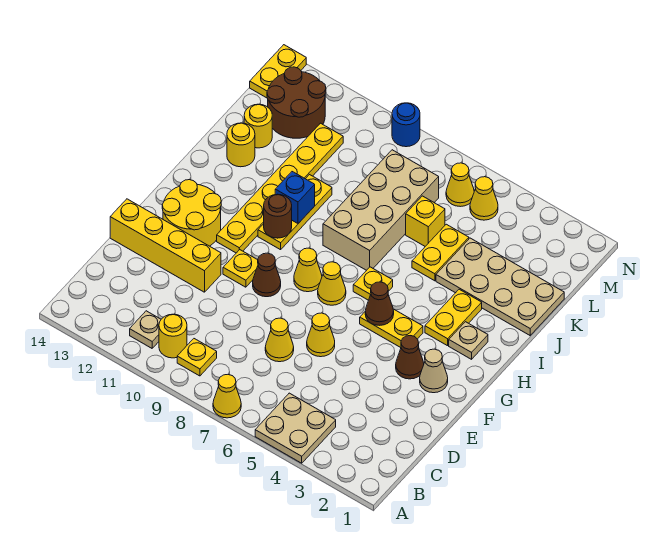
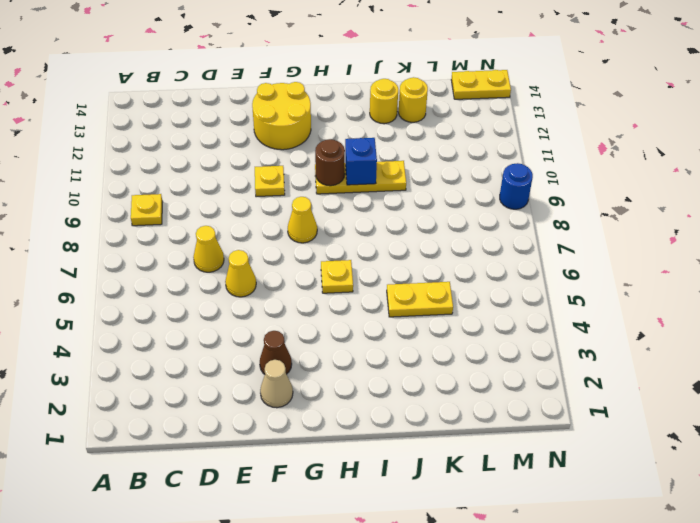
none -> tan plate A4:B5 level 1
none -> yellow cone A7 level 1
none -> yellow round brick B10 level 1
none -> tan plate B11 level 1

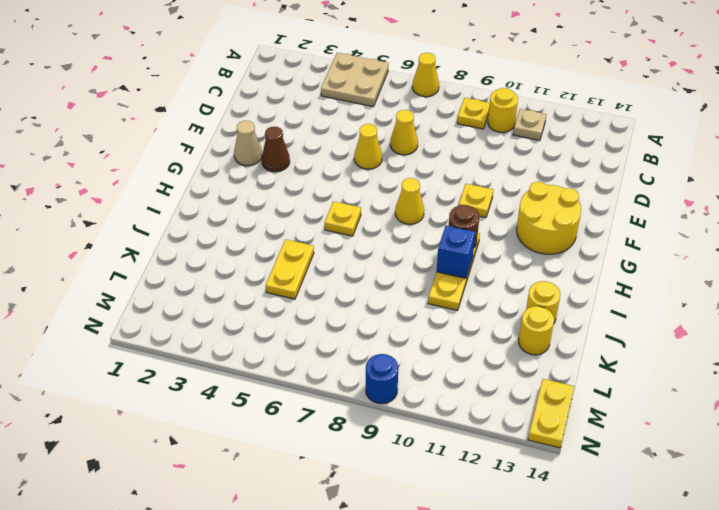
none -> yellow brick E11:E14 level 1
none -> brown cone F9 level 1
none -> yellow plate G4:G5 level 1
none -> yellow cone G7 level 1

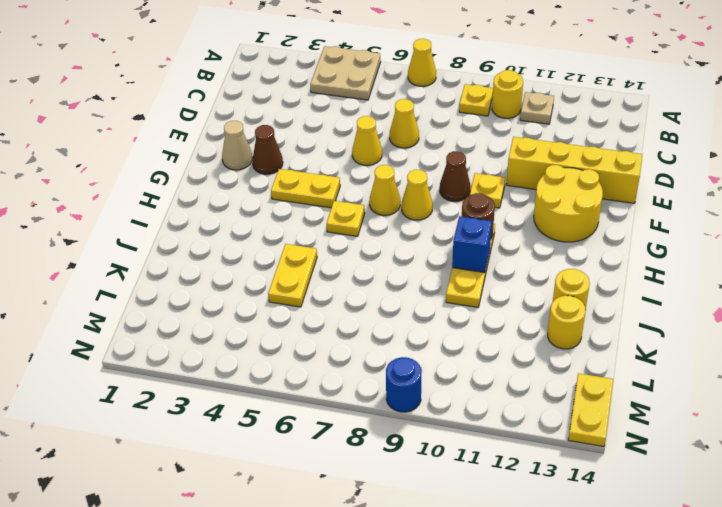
none -> yellow plate G11:L11 level 1
none -> tan plate H2 level 1
none -> yellow plate H3:I3 level 1
none -> tan brick I7:L8 level 1

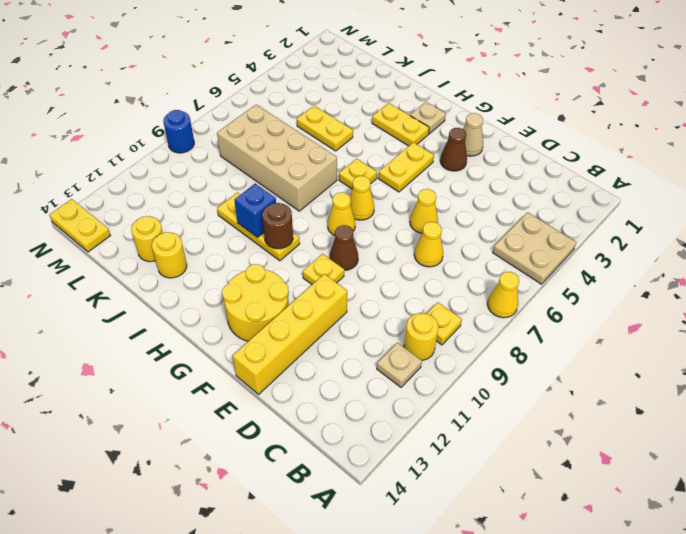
none -> yellow plate G11:L11 level 1
none -> tan plate J1:K4 level 1
none -> yellow brick K6 level 1
none -> brown round brick L12:M13 level 1

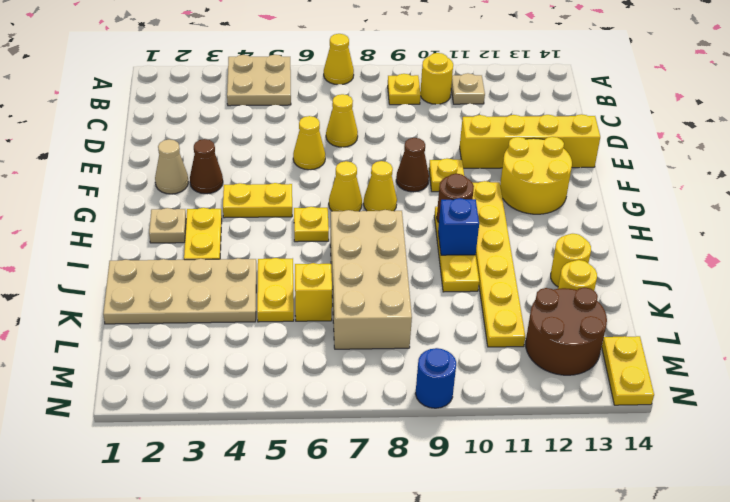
none -> yellow cone M5 level 1
none -> yellow cone M6 level 1
none -> brown cone G5 level 2

